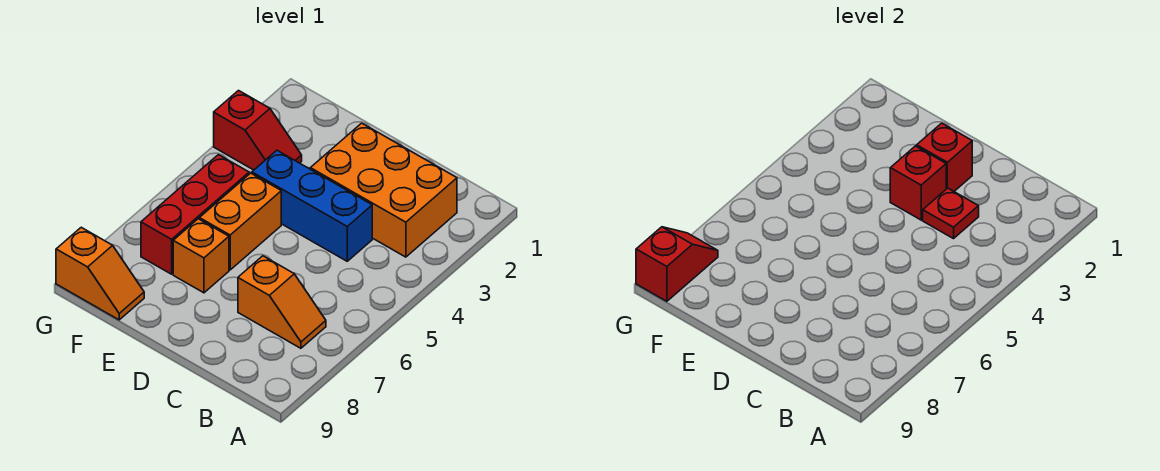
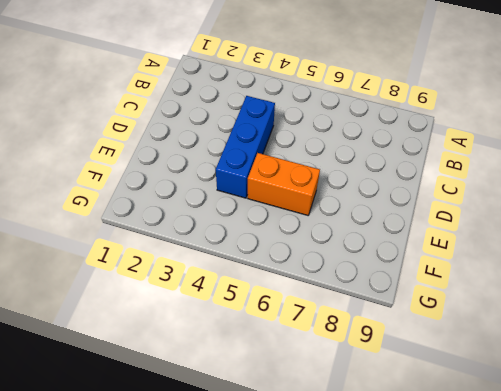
none -> orange brick B2:D3 level 1
none -> orange slope B7:C7 level 1 top C
none -> orange brick E7 level 1

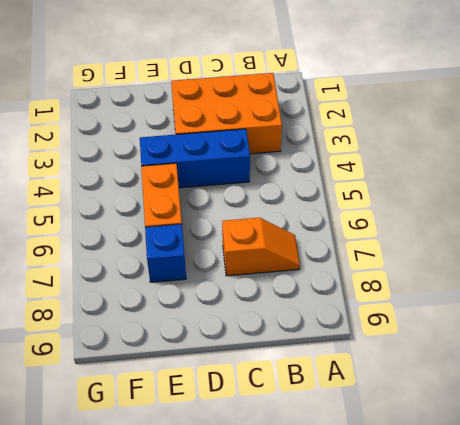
blue brick E7 level 1 -> orange brick E7 level 1
none -> red slope F3:G3 level 1 top G
none -> red brick F5:F7 level 1
none -> orange slope F9:G9 level 1 top G

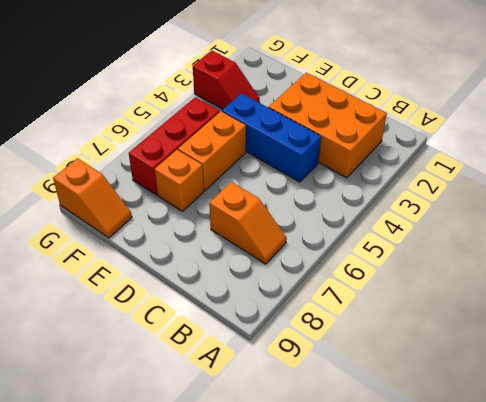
none -> red plate C3 level 2
none -> red brick D2 level 2
none -> red brick D3 level 2

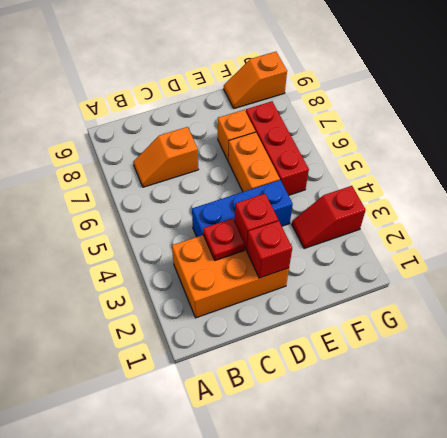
none -> red slope G8:G9 level 2 top 9

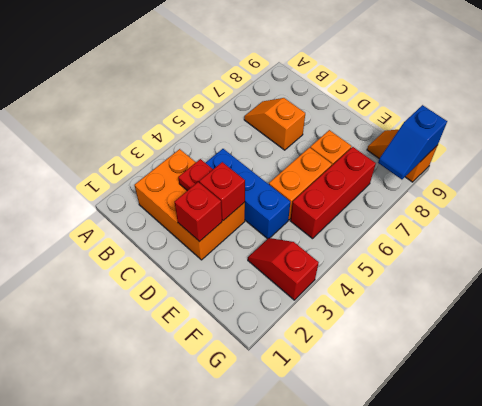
blue slope G8:G9 level 2 top 9 -> red slope G8:G9 level 2 top 9

